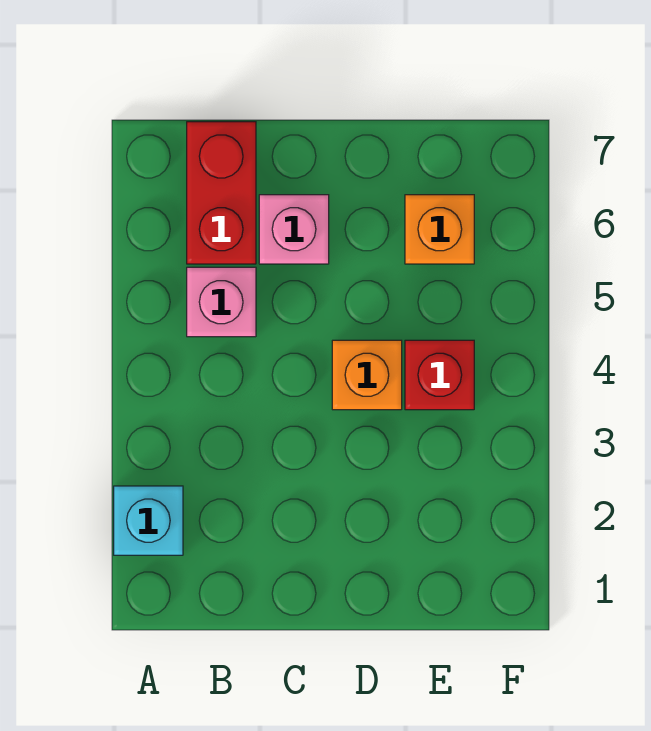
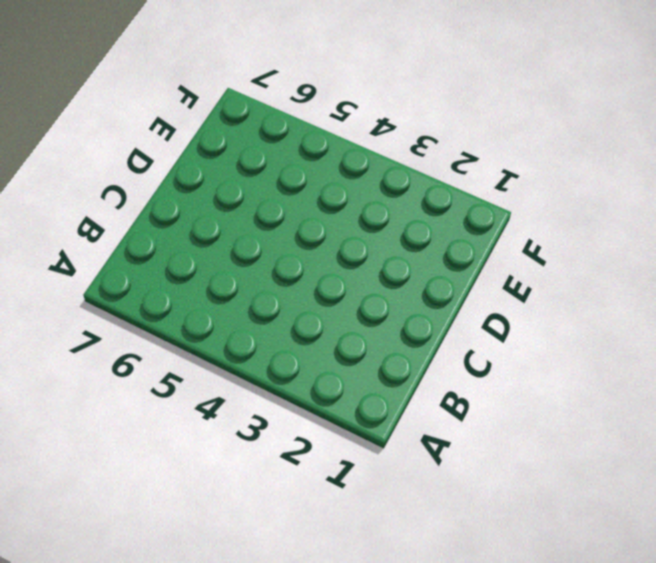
none -> cyan brick A2 level 1
none -> pink brick B5 level 1

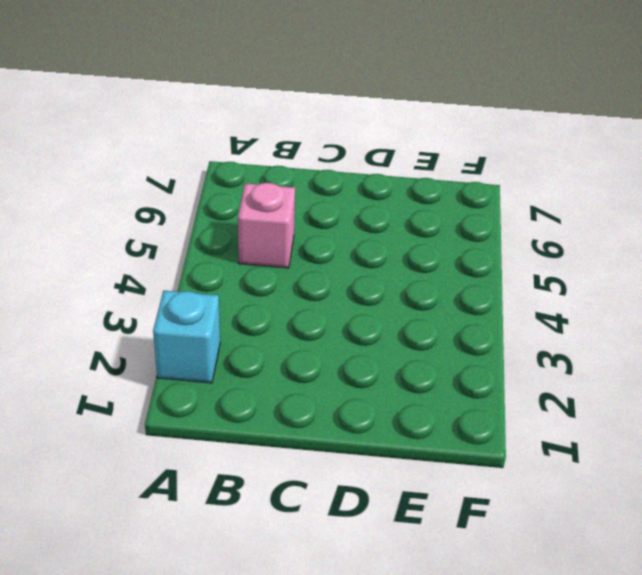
none -> red brick B6:B7 level 1
none -> pink brick C6 level 1

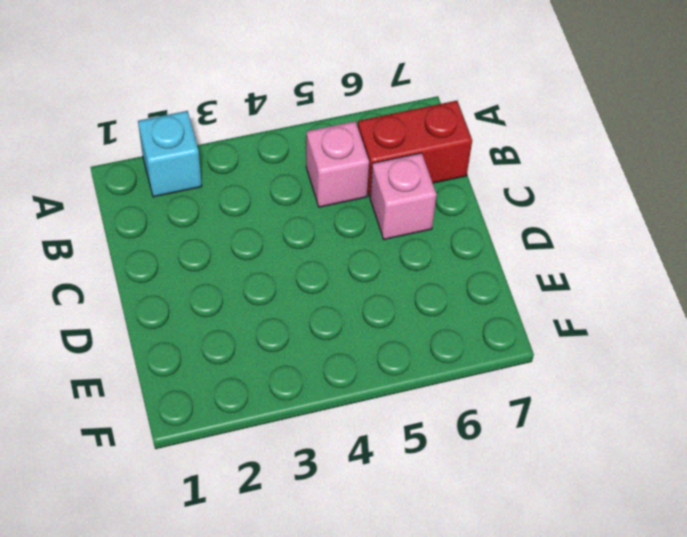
none -> orange brick D4 level 1
none -> red brick E4 level 1

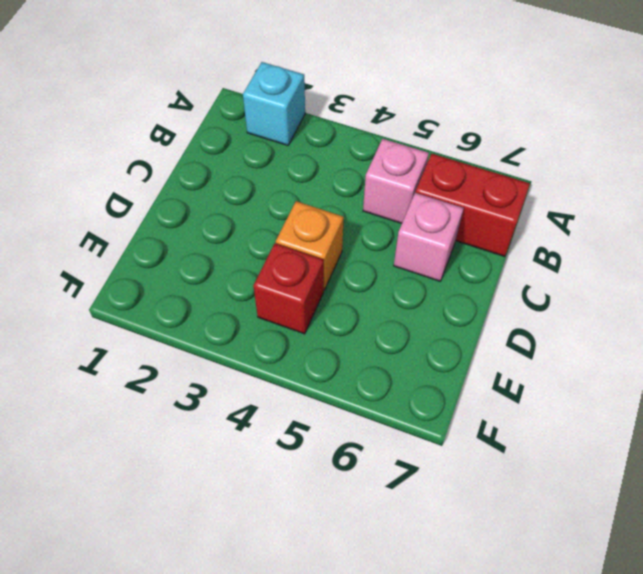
none -> orange brick E6 level 1

